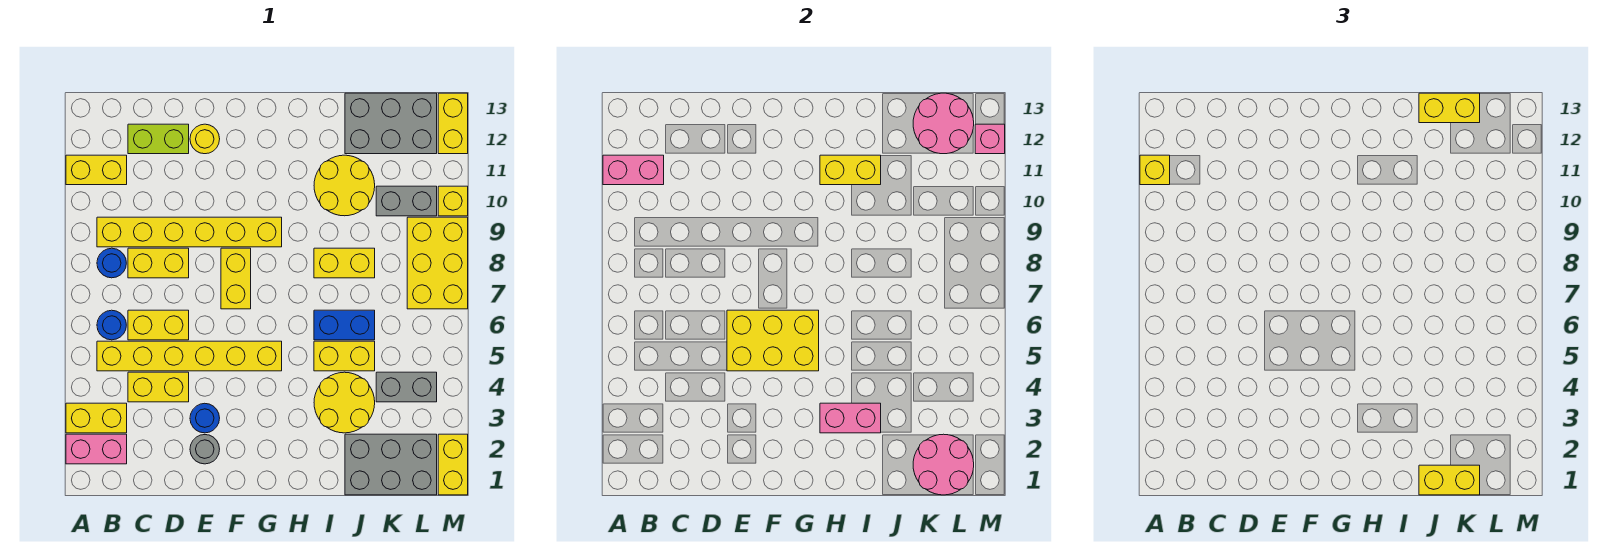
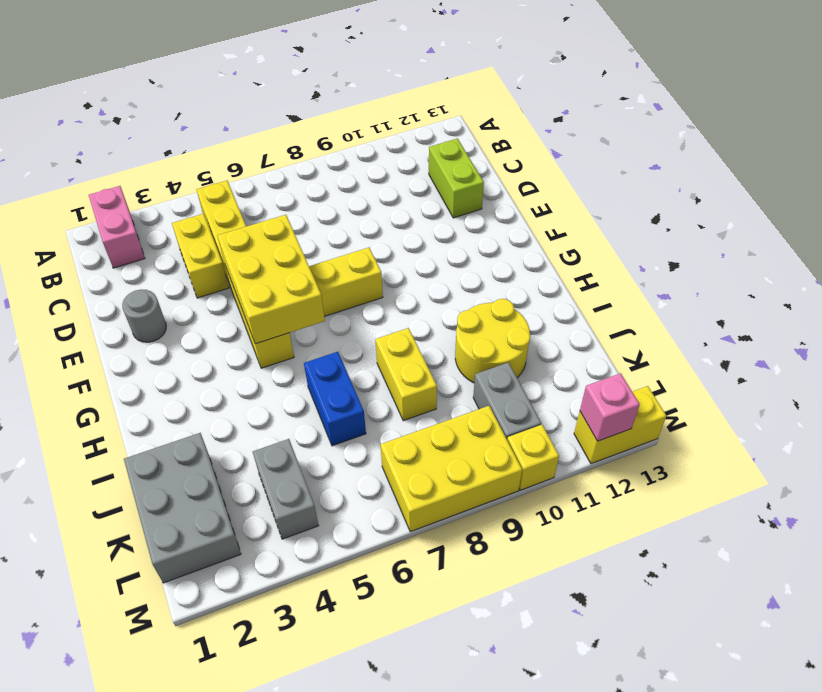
none -> yellow brick A3:B3 level 1
none -> yellow brick A11:B11 level 1
none -> blue round brick B6 level 1
none -> blue round brick B8 level 1

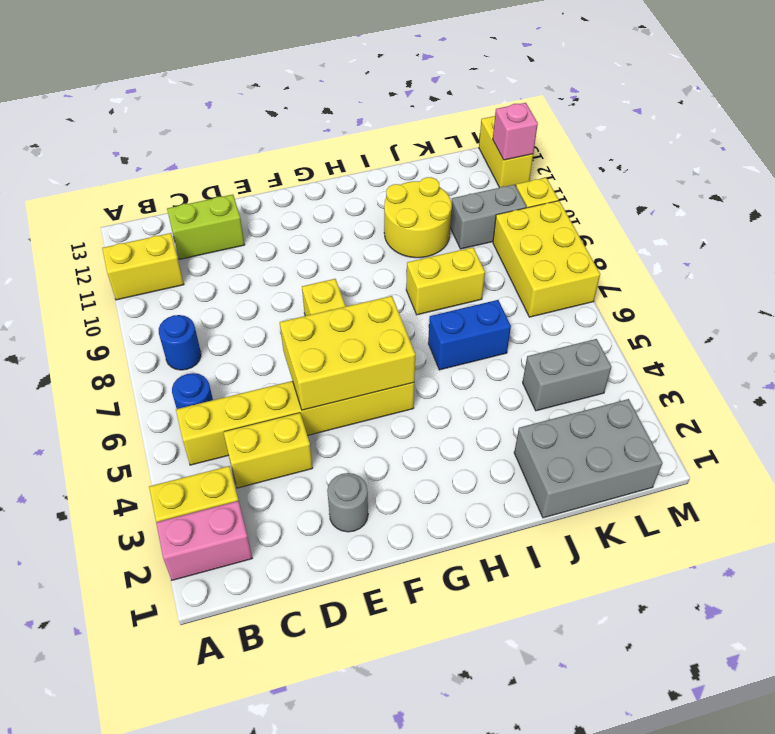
none -> yellow brick B9:G9 level 1
none -> yellow brick C6:D6 level 1
none -> yellow brick C8:D8 level 1
none -> blue round brick E3 level 1

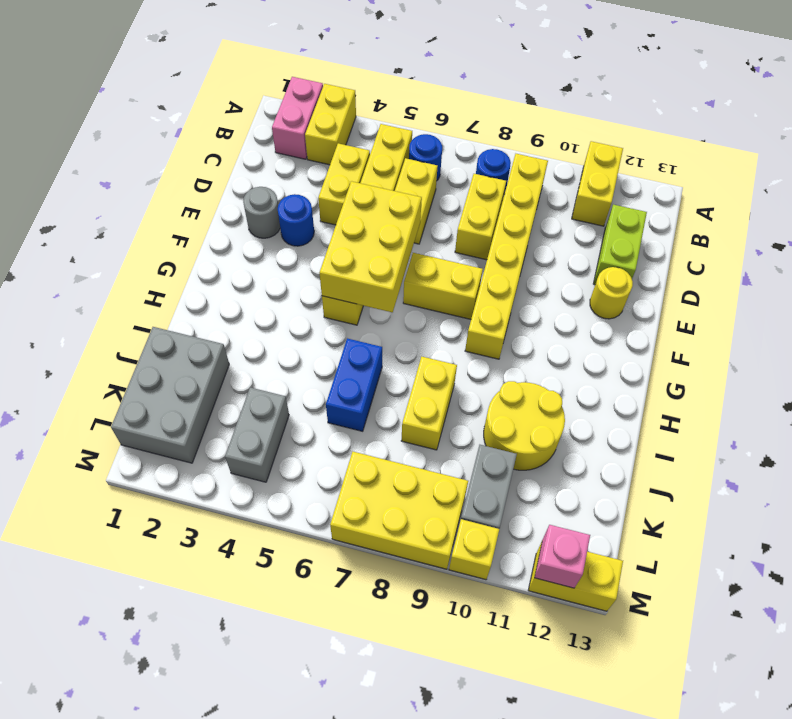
none -> yellow round brick I3:J4 level 1
none -> yellow brick I5:J5 level 1
none -> grey brick J12:L13 level 1
none -> yellow brick M1:M2 level 1

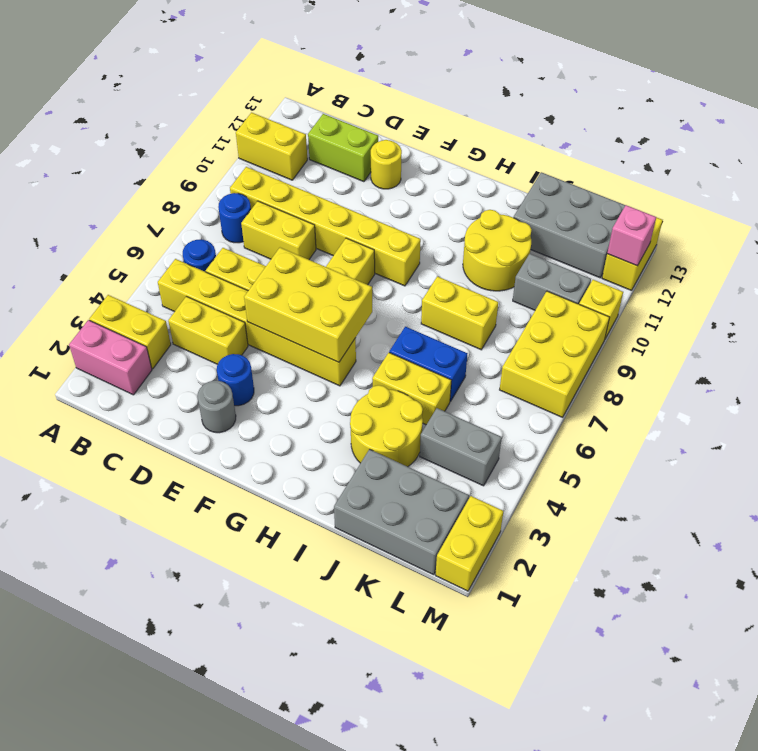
none -> pink brick A11:B11 level 2
none -> pink brick H3:I3 level 2
none -> yellow brick H11:I11 level 2
none -> pink round brick K1:L2 level 2

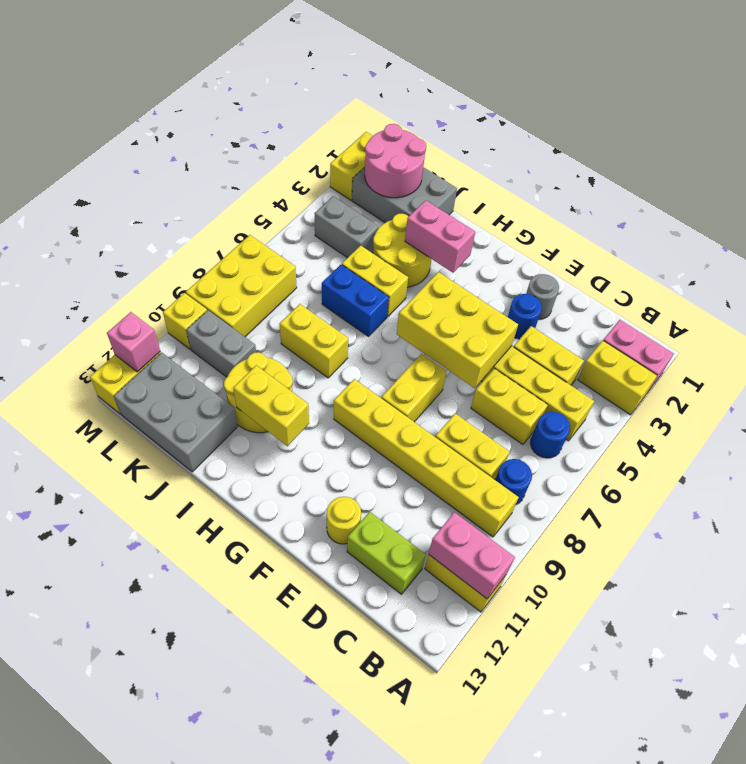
none -> pink round brick K12:L13 level 2
none -> yellow brick A11 level 3
none -> yellow brick J1:K1 level 3
none -> yellow brick J13:K13 level 3

